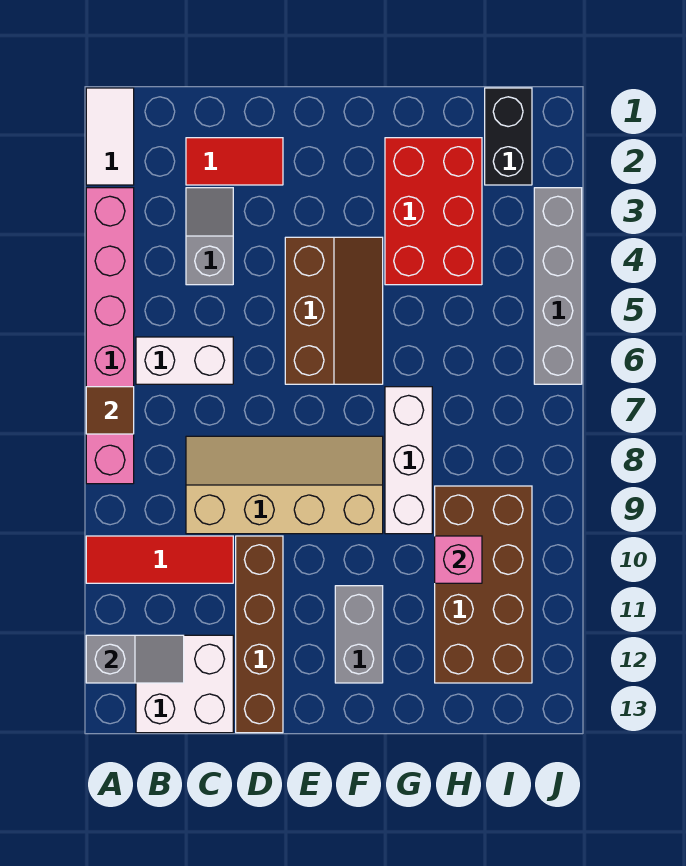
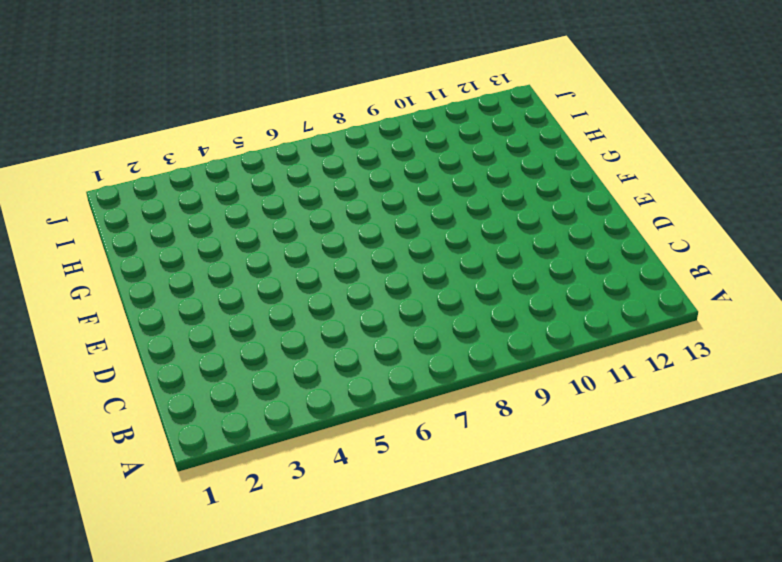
none -> white tile A1:A2 level 1
none -> pink brick A3:A8 level 1
none -> red tile A10:C10 level 1

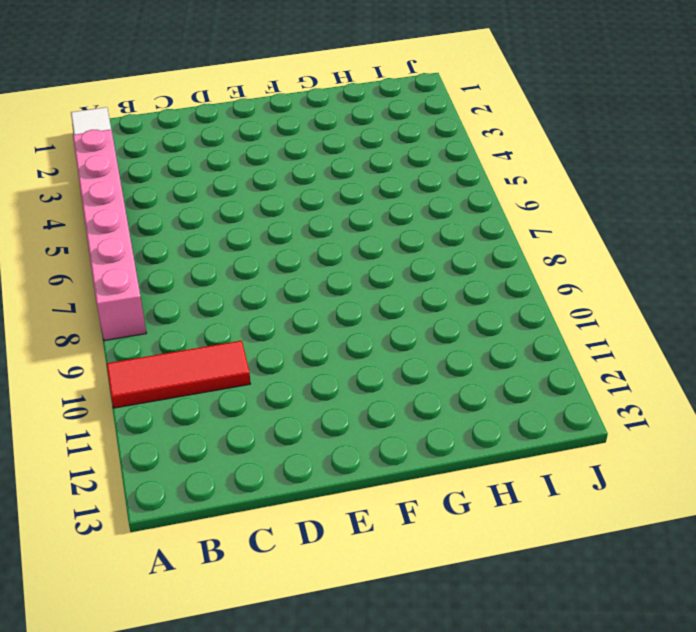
none -> white brick B6:C6 level 1
none -> white brick B12:C13 level 1
none -> red tile C2:D2 level 1

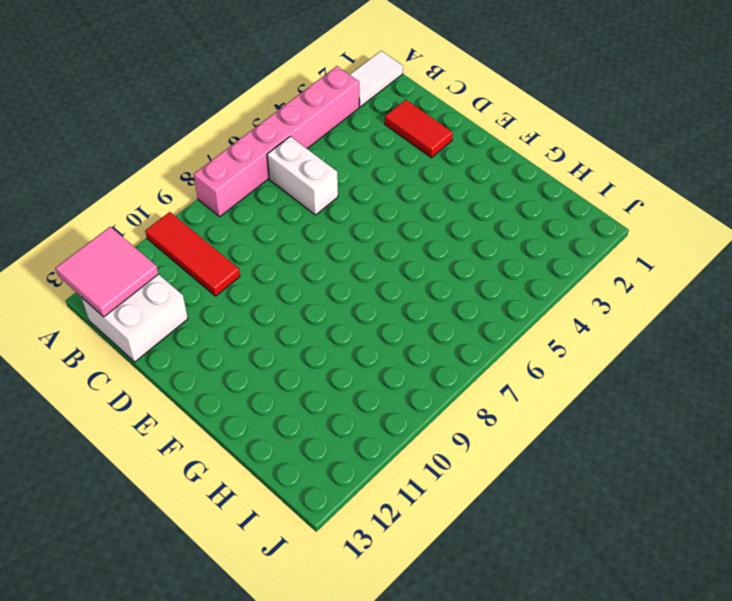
pink tile A12:B13 level 2 -> grey slope A12:B12 level 2 top A
none -> grey slope C3:C4 level 1 top 4
none -> tan slope C8:F9 level 1 top 9
none -> brown brick D10:D13 level 1

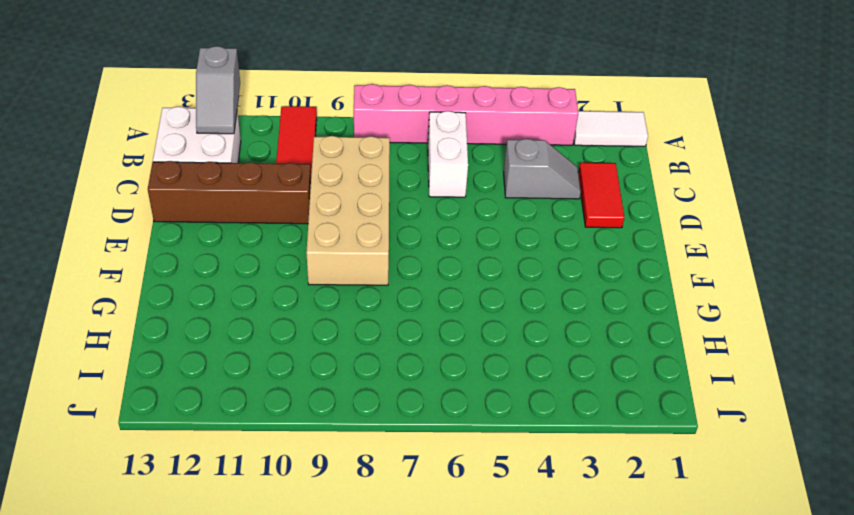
tan brick C8:F9 level 1 -> tan slope C8:F9 level 1 top 9
none -> brown slope E4:F6 level 1 top E
none -> grey brick F11:F12 level 1
none -> red brick G2:H4 level 1

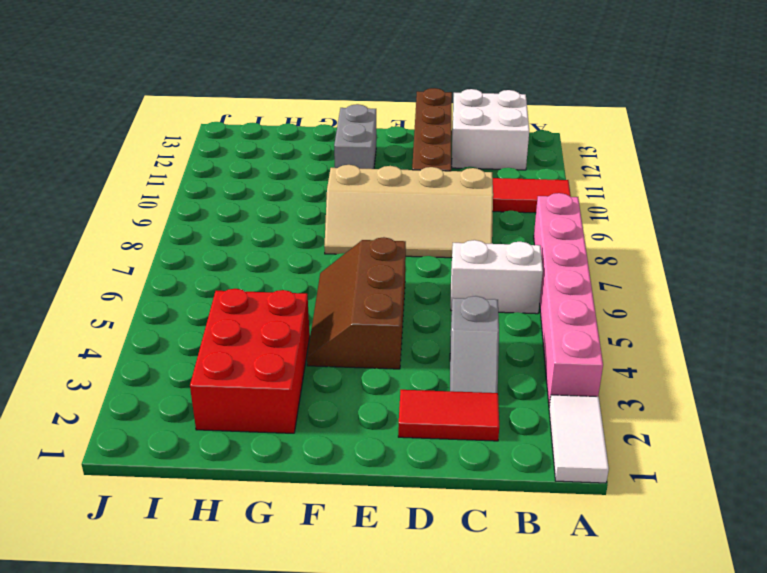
none -> white brick G7:G9 level 1
none -> brown brick H9:I12 level 1
none -> black brick I1:I2 level 1

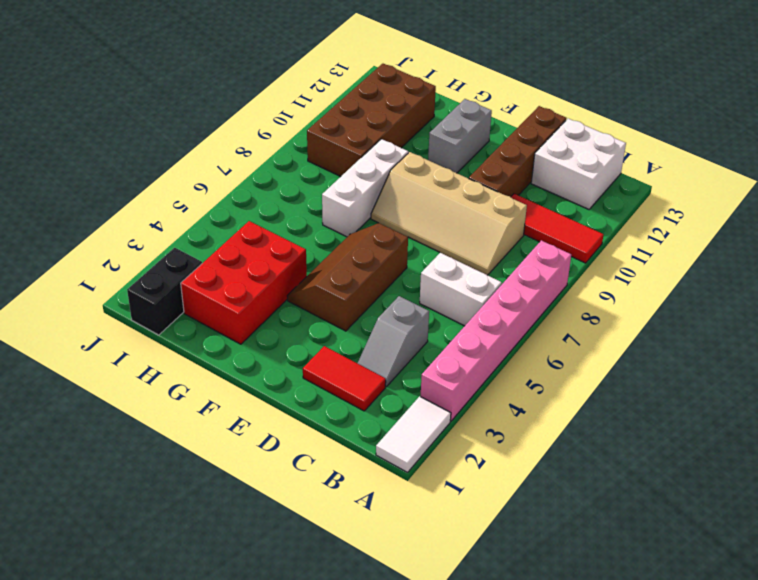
none -> grey brick J3:J6 level 1
none -> brown tile A7 level 2
none -> grey slope A12:B12 level 2 top A

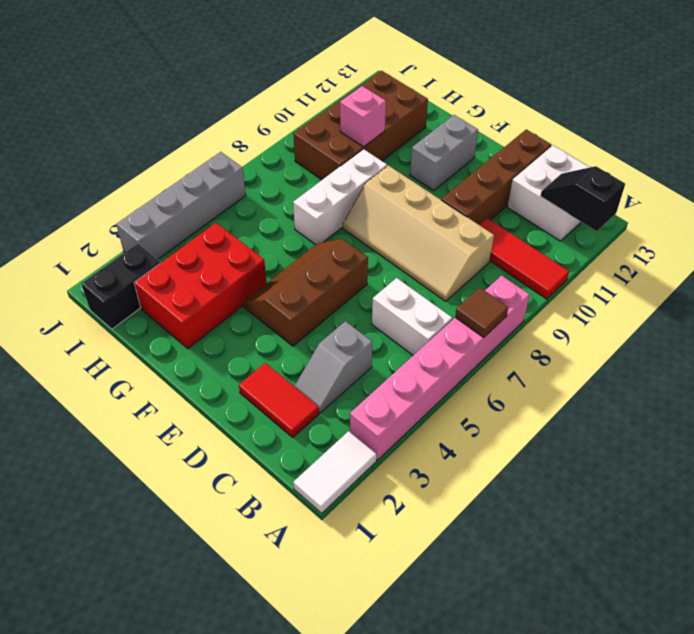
black slope A12:B12 level 2 top A -> grey slope A12:B12 level 2 top A

